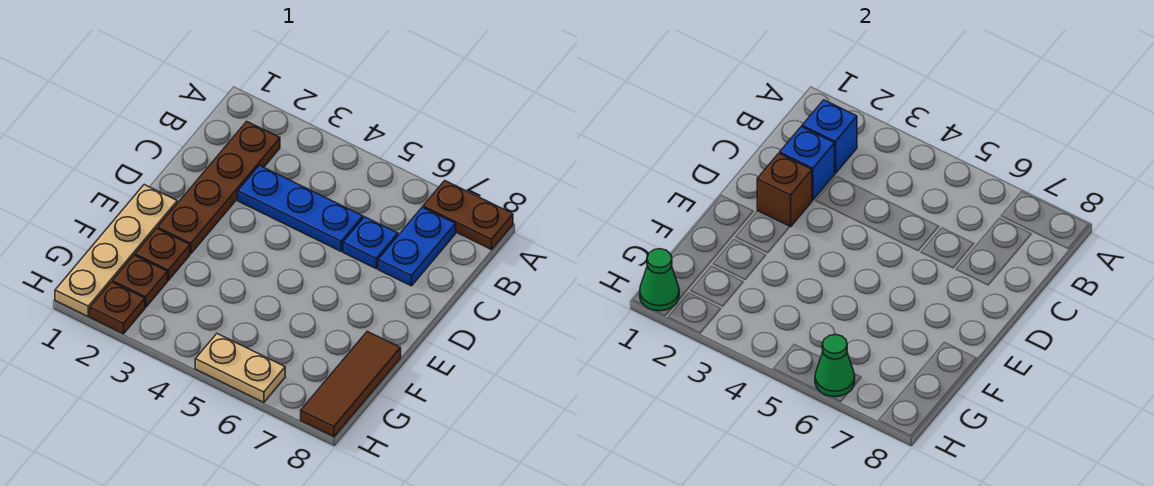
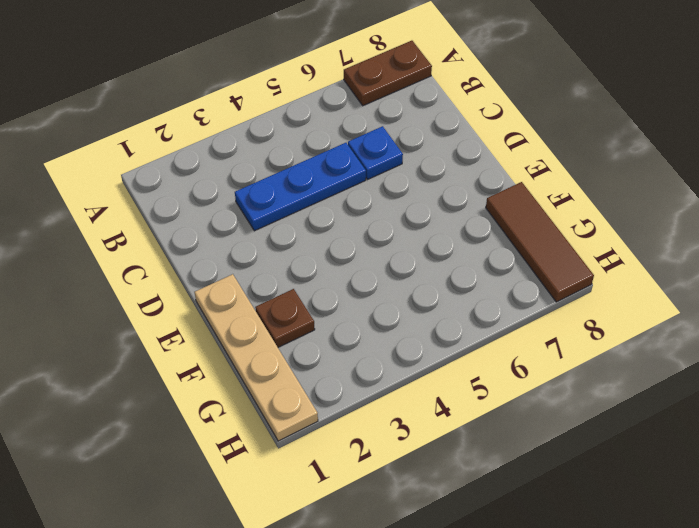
none -> brown plate B2:E2 level 1
none -> blue plate B7:C7 level 1
none -> brown plate G2 level 1

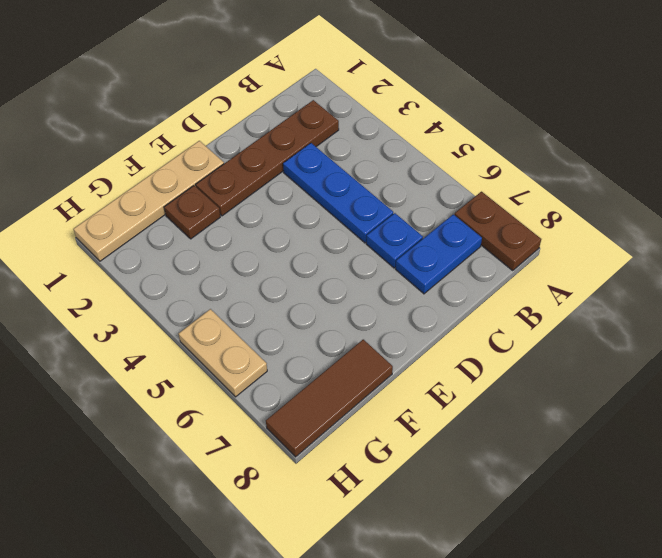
none -> brown plate G2 level 1
none -> brown plate H2 level 1
none -> blue brick B2 level 2

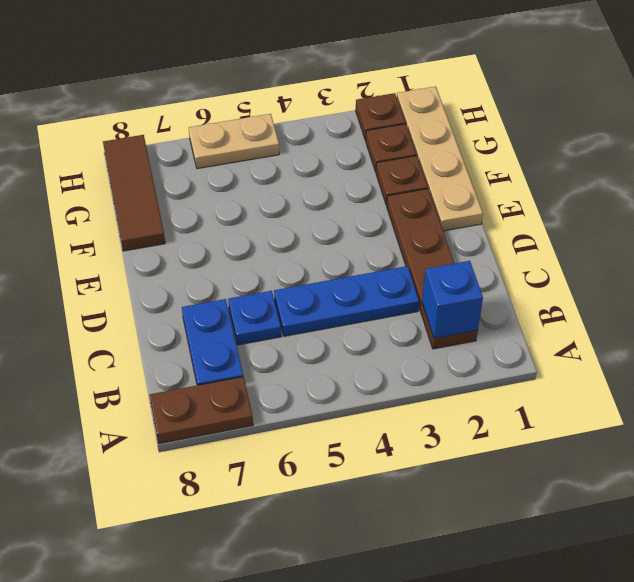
none -> blue brick C2 level 2
none -> brown brick D2 level 2
none -> green cone H1 level 2

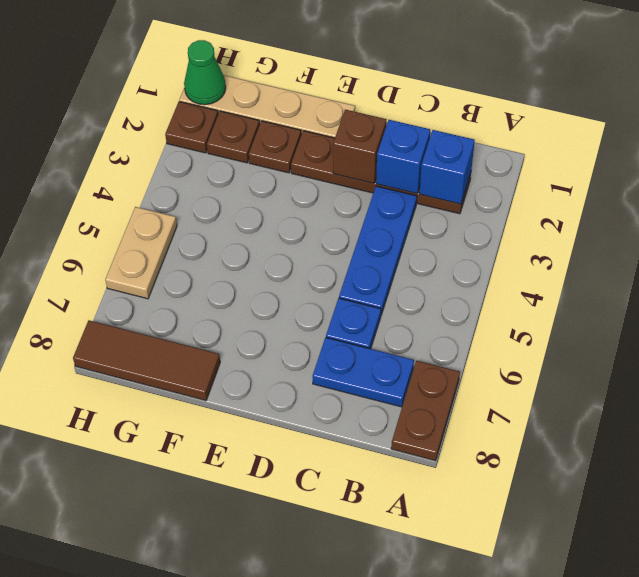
none -> green cone H6 level 2

